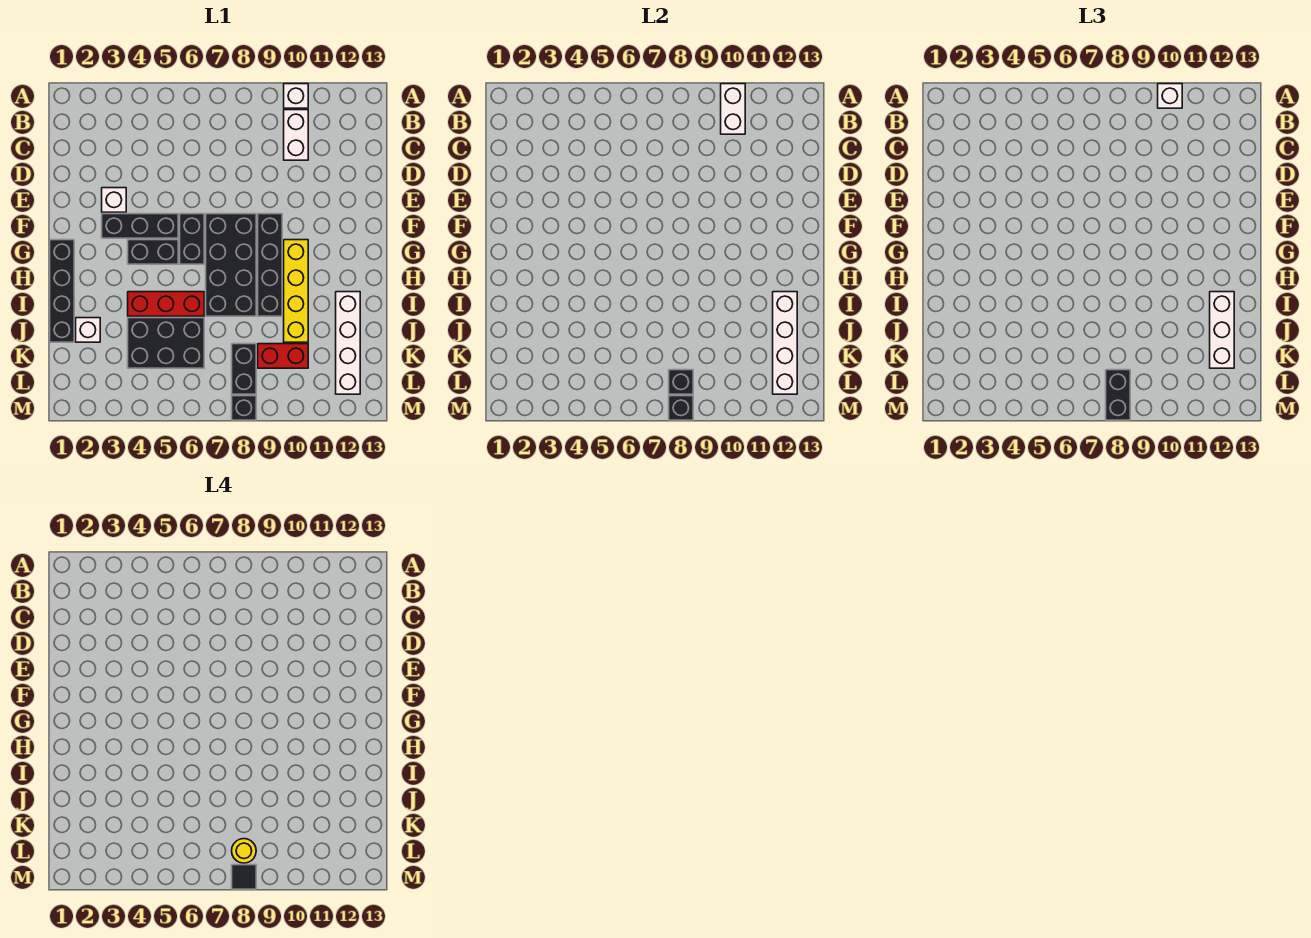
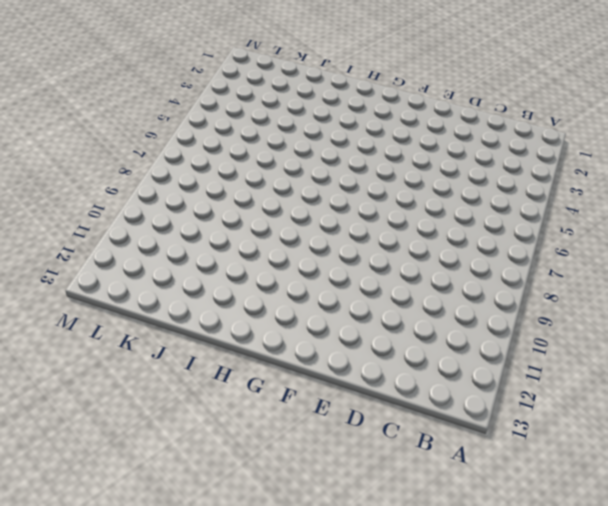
none -> white brick A10 level 1
none -> white brick B10:C10 level 1
none -> white brick E3 level 1

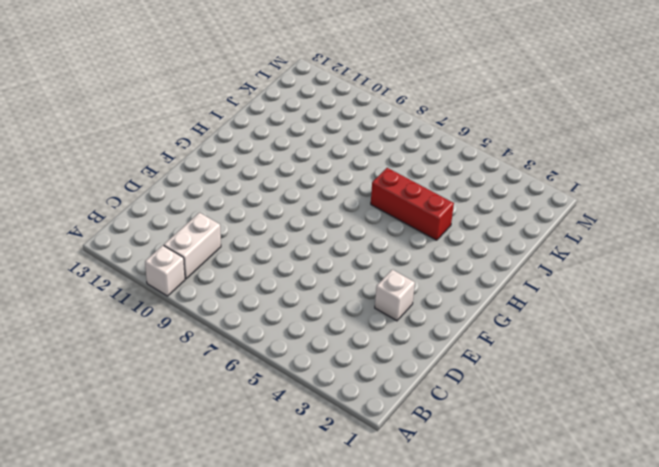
none -> black brick F3:F5 level 1
none -> black brick F6:G6 level 1
none -> black brick F7:I8 level 1

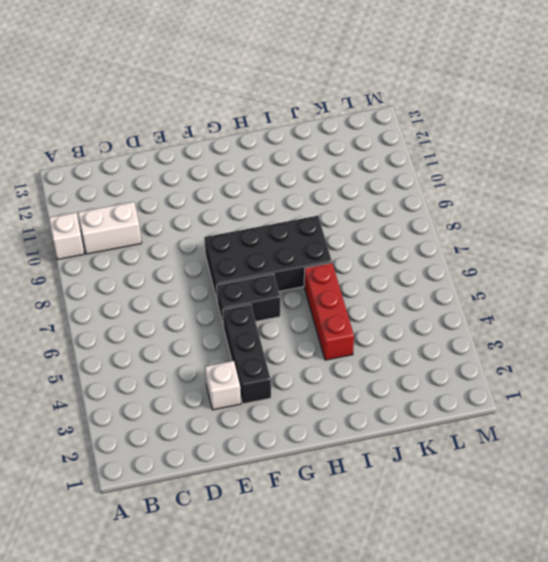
none -> black brick F9:I9 level 1
none -> black brick G1:J1 level 1
none -> black brick G4:G5 level 1

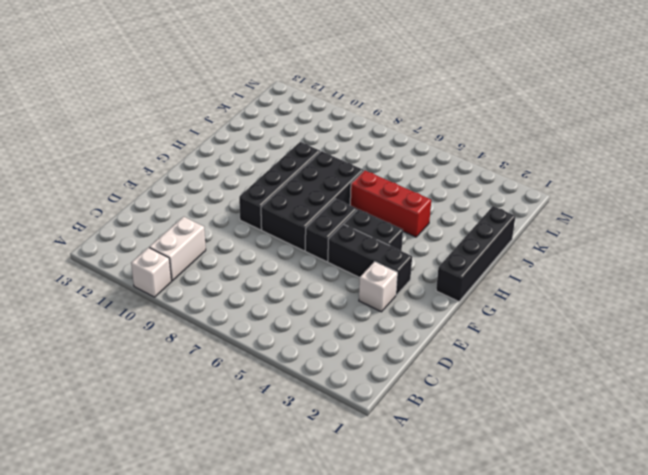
none -> yellow brick G10:J10 level 1
none -> white brick I12:L12 level 1
none -> white brick J2 level 1

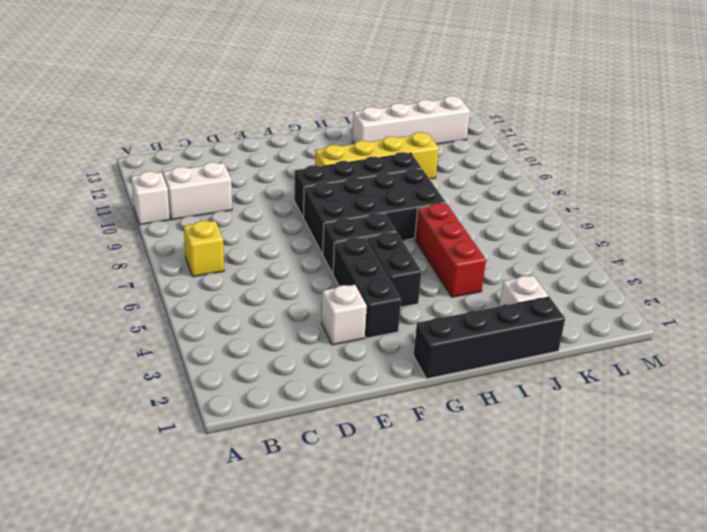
yellow brick B7 level 1 -> none
none -> black brick J4:K6 level 1
none -> black brick K8:L8 level 1
none -> red brick K9:K10 level 1

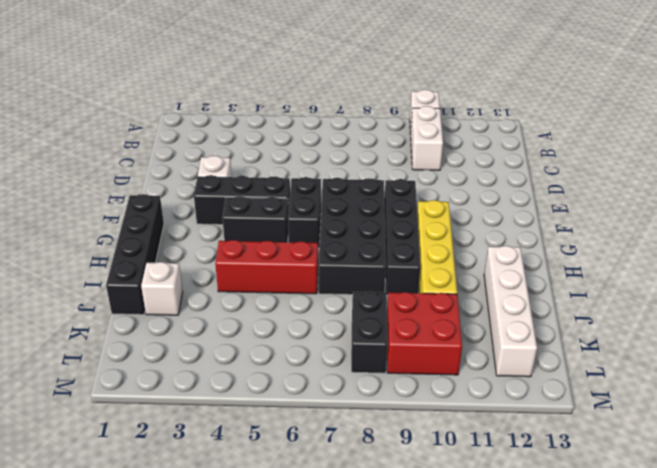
red brick K9:L10 level 1 -> red brick K9:K10 level 1
none -> black brick J4:K6 level 1
none -> black brick M8 level 1
none -> white brick A10:B10 level 2

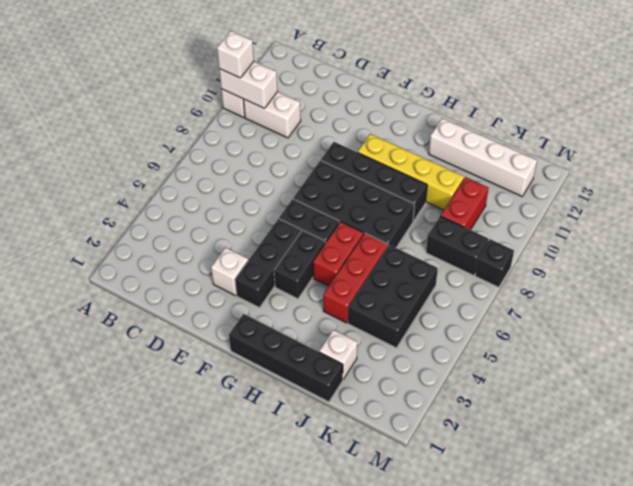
red brick H5:H6 level 1 -> none
none -> white brick I12:L12 level 2
none -> black brick L8 level 2
none -> black brick M8 level 2

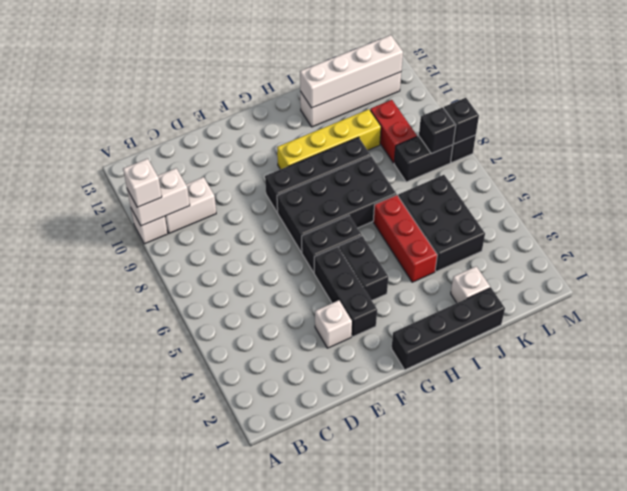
none -> white brick I12:K12 level 3
none -> black brick L8:M8 level 3
none -> yellow round brick L8 level 4

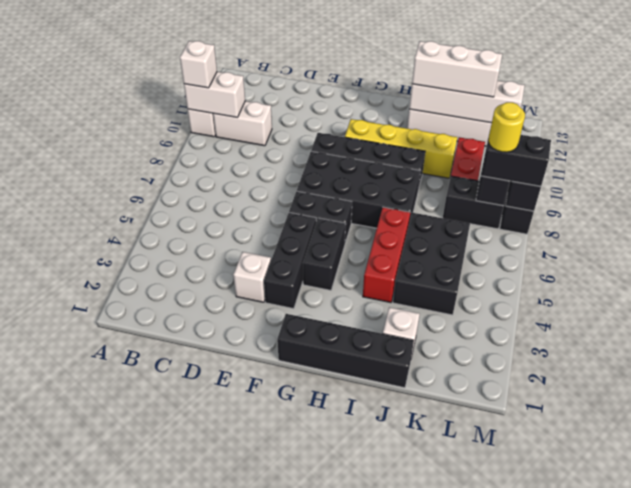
none -> black tile M8 level 4

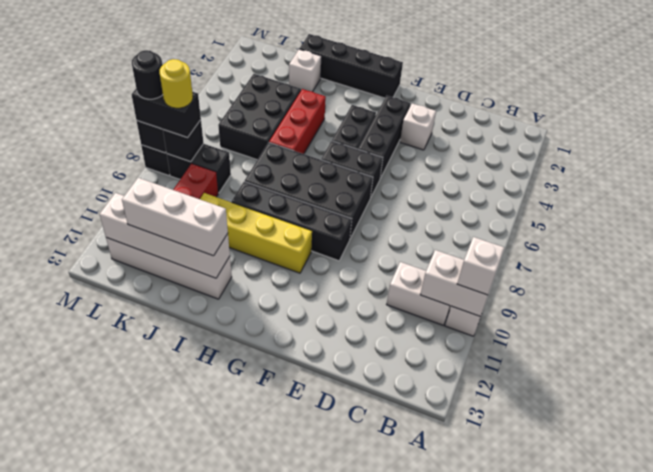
black round brick M8 level 4 -> black tile M8 level 4

